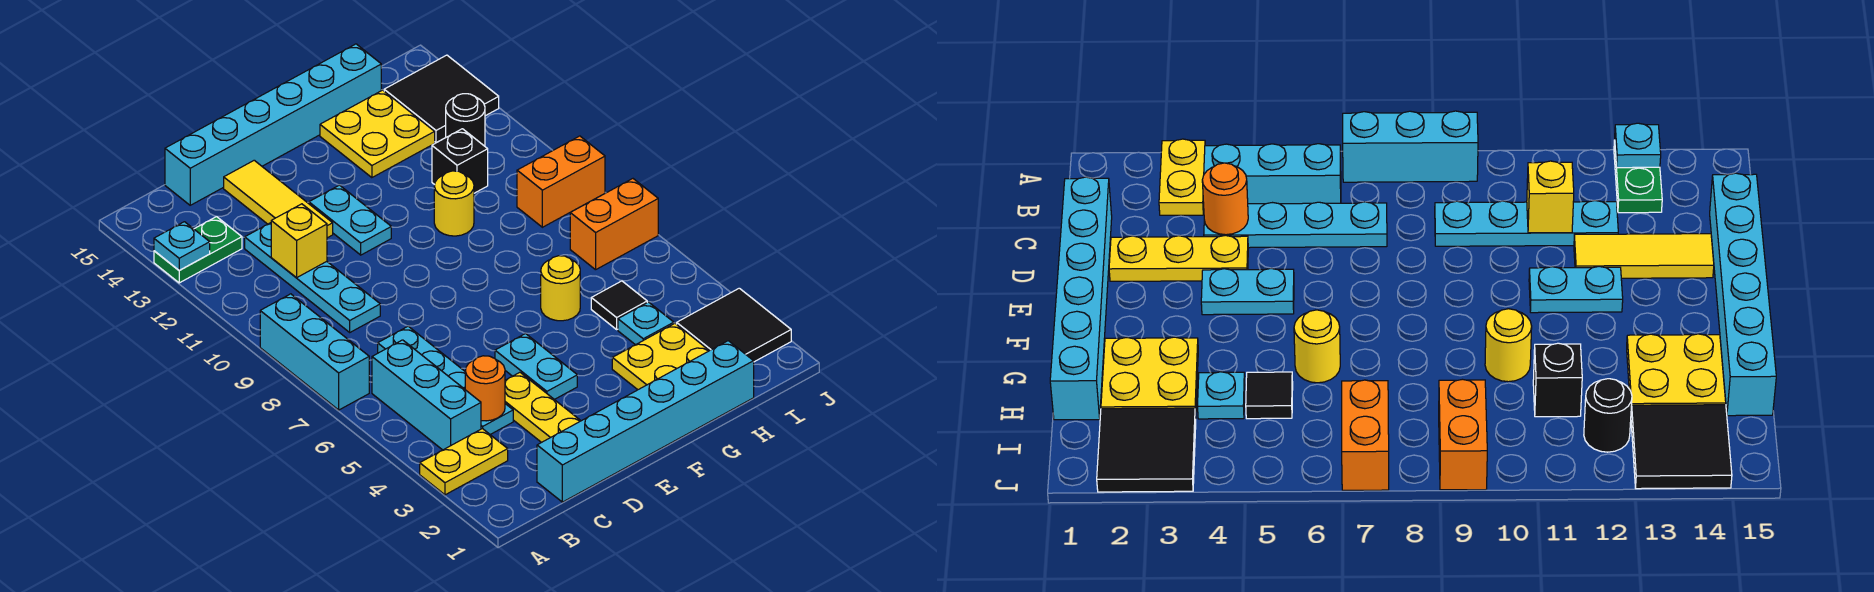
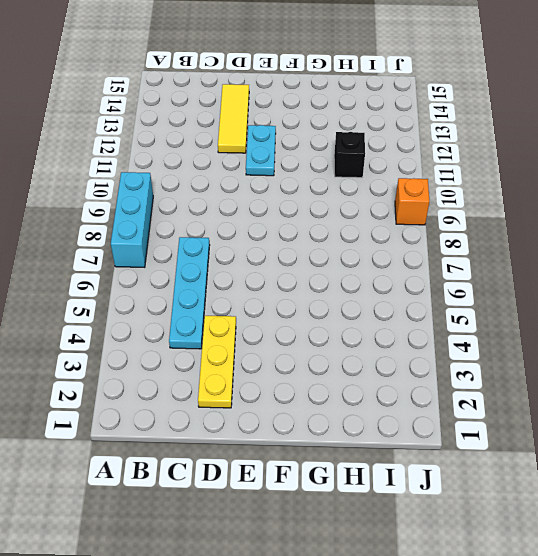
orange brick J9 level 1 -> orange brick I9:J9 level 1
none -> yellow plate A3:B3 level 1
none -> green plate A13:B13 level 1
none -> cyan brick B4:B6 level 1

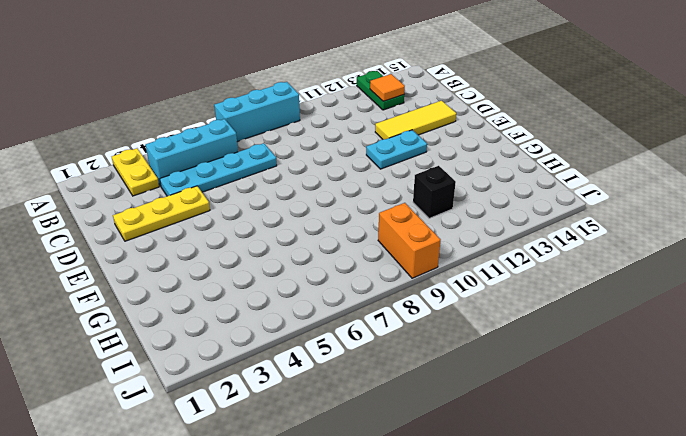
orange tile B13 level 2 -> none
none -> cyan brick C1:H1 level 1
none -> cyan plate C9:C12 level 1
none -> cyan brick C15:H15 level 1

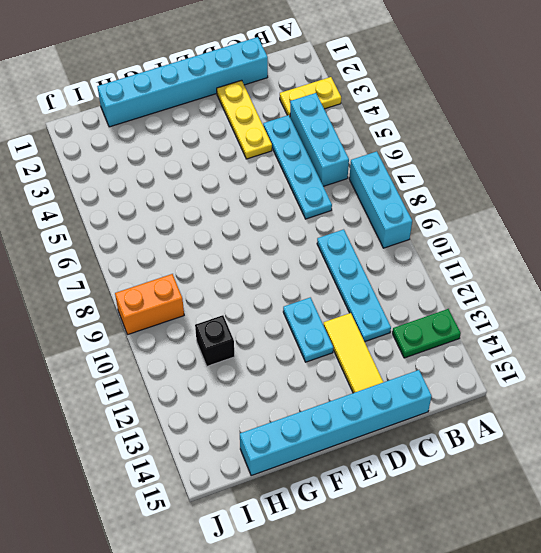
none -> cyan plate E4:E5 level 1
none -> yellow plate G2:H3 level 1
none -> yellow round brick G6 level 1

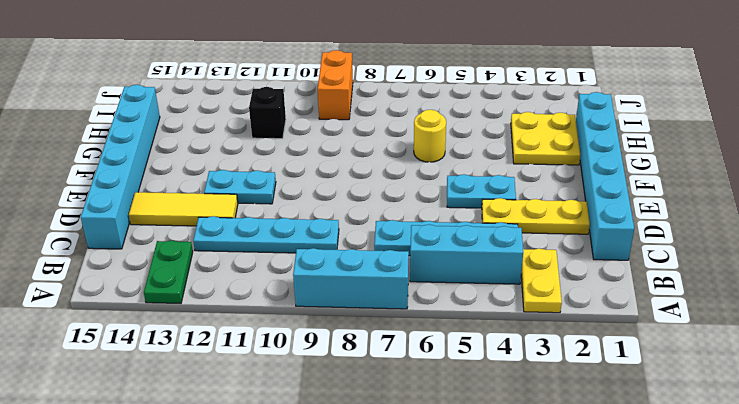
none -> yellow round brick G10 level 1
none -> yellow plate G13:H14 level 1
none -> cyan plate H4 level 1

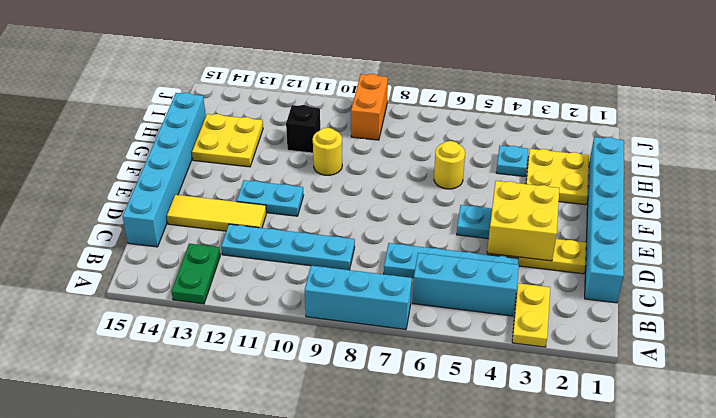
yellow brick D3:E4 level 2 -> none
none -> black tile H5 level 1
none -> black tile I2:J3 level 1
none -> orange brick I7:J7 level 1

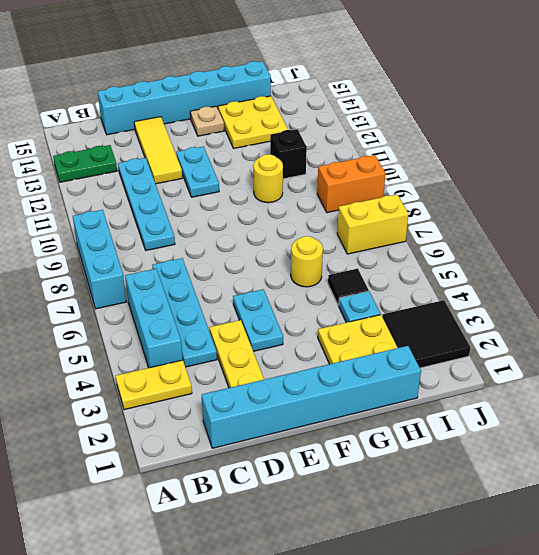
tan plate F14 level 1 -> none
yellow brick I7:J7 level 1 -> orange brick I7:J7 level 1
none -> black round brick I12 level 1
none -> black tile I13:J14 level 1
none -> cyan plate A13 level 2

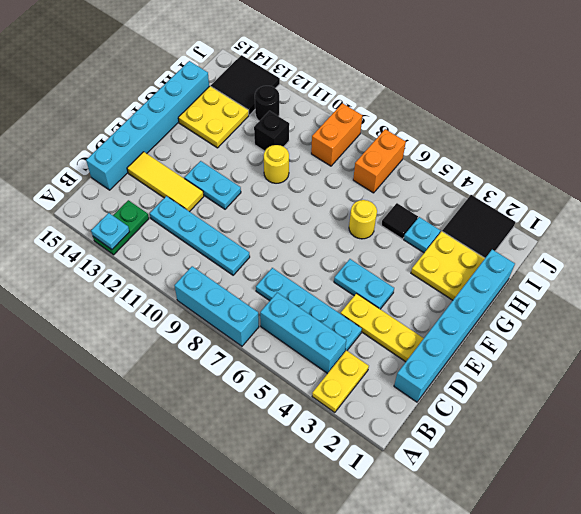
none -> orange round brick C4 level 2
none -> yellow brick C11 level 2

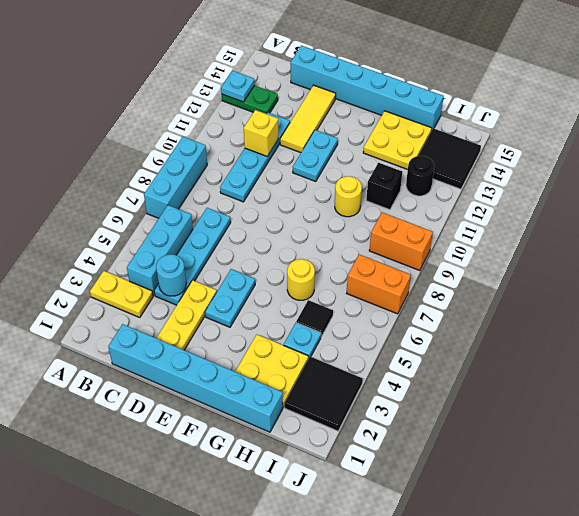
cyan round brick C4 level 2 -> orange round brick C4 level 2

